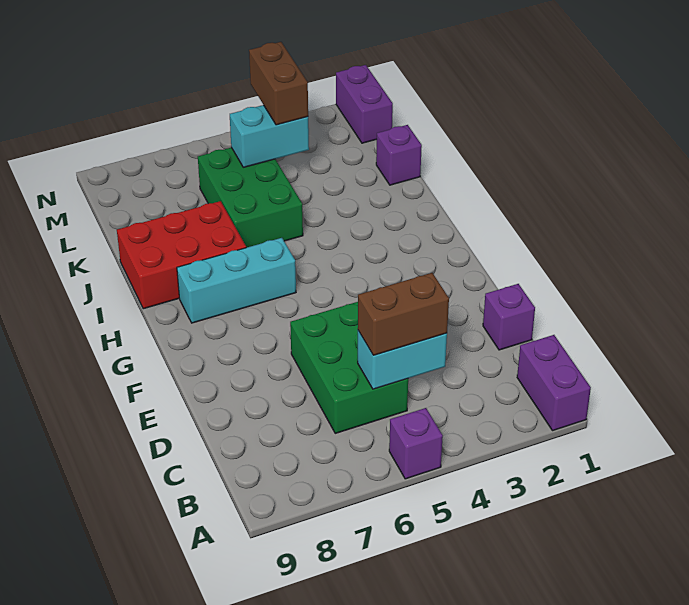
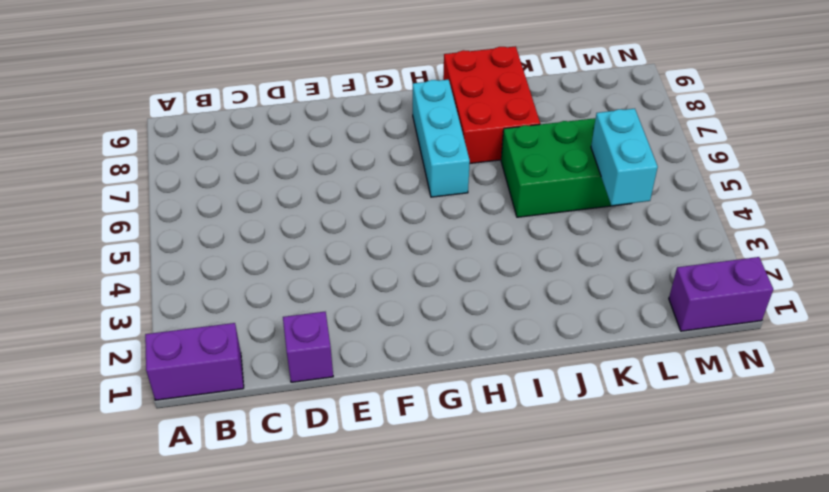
none -> purple brick A5 level 1
none -> green brick C5:E6 level 1
none -> purple brick K1 level 1

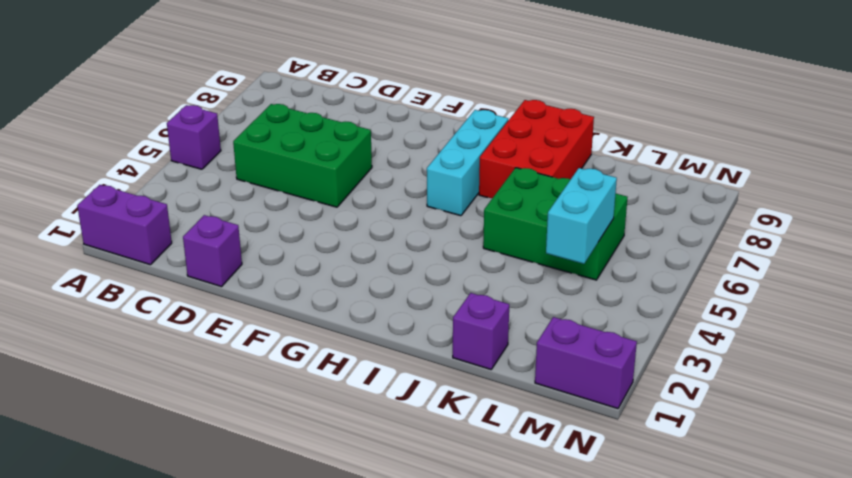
none -> cyan brick C4:C5 level 2
none -> brown brick C4:C5 level 3
none -> brown brick L4:M4 level 3

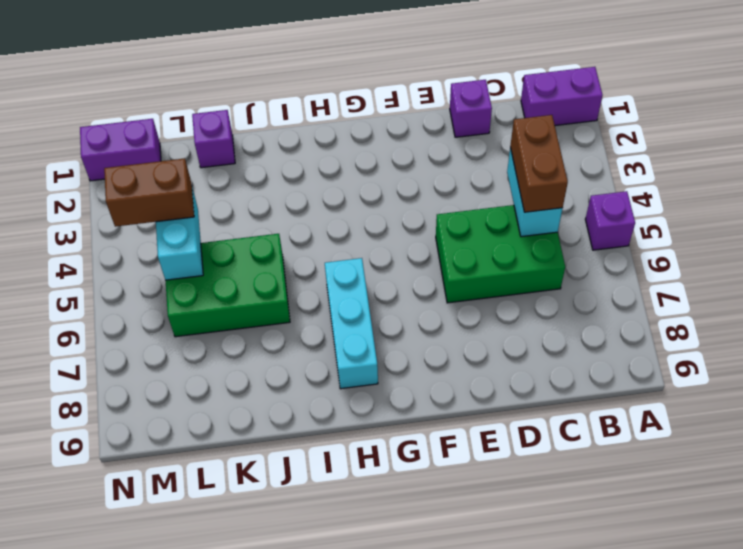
none -> red brick I7:J9 level 1

